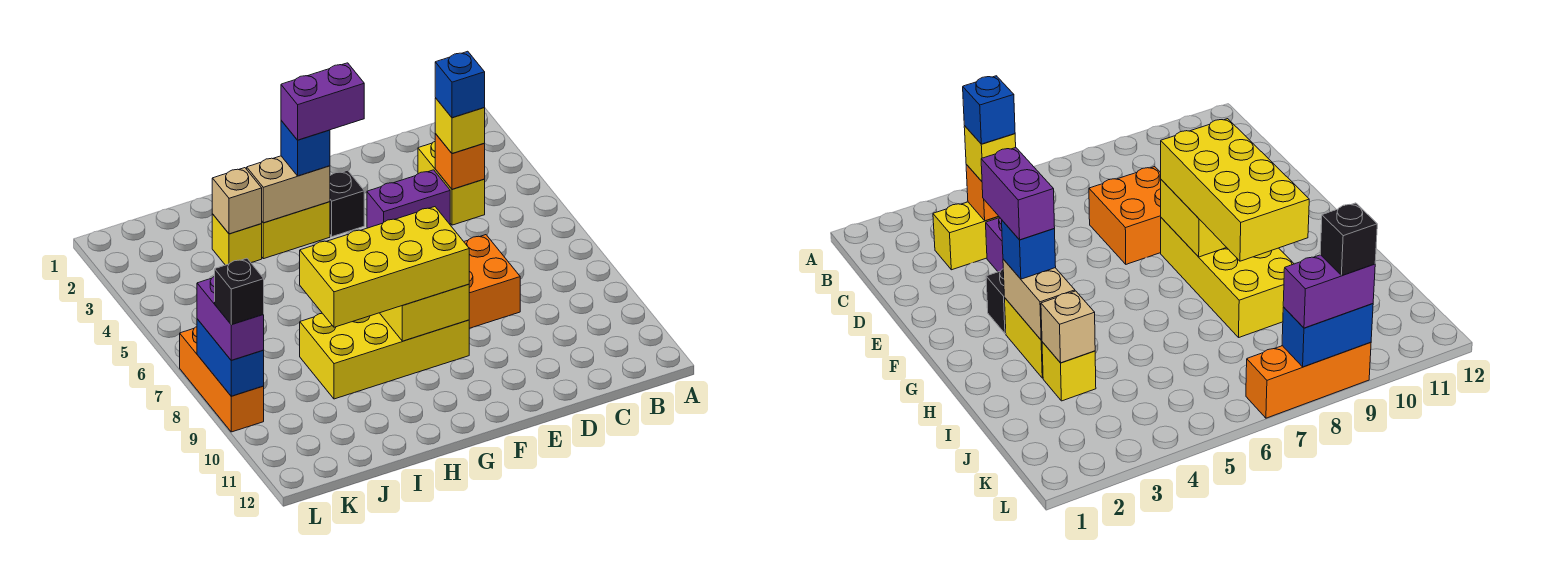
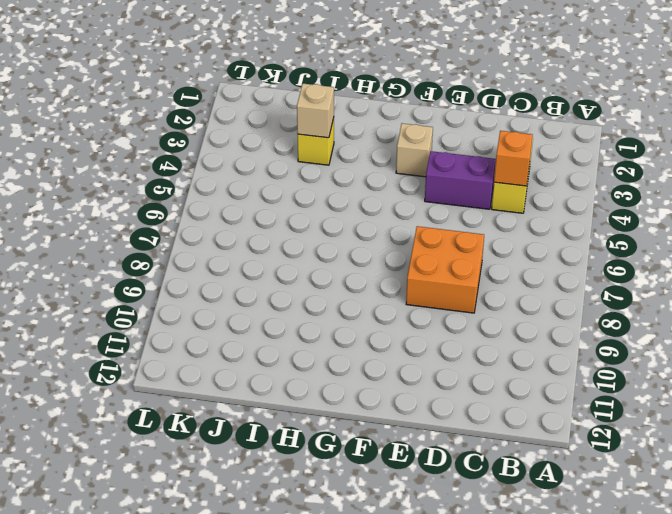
tan brick F3 level 1 -> black brick F3 level 1
none -> yellow brick F8:I9 level 1
none -> yellow brick G3:H3 level 1
none -> orange brick L7:L9 level 1

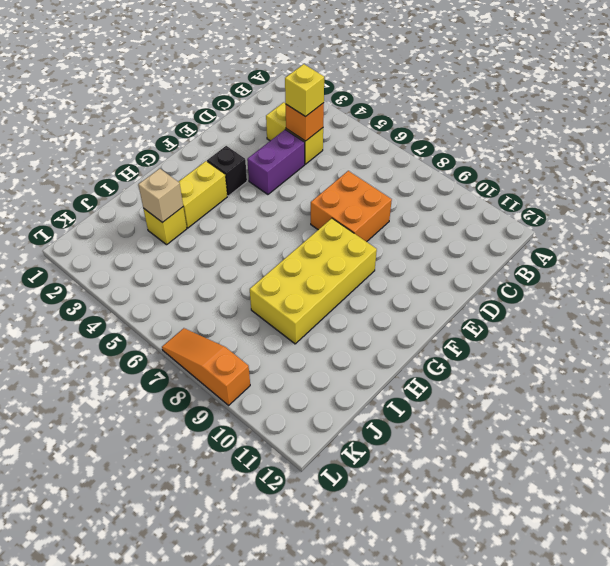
orange slope L7:L9 level 1 top 9 -> orange brick L7:L9 level 1
none -> yellow brick F8:G9 level 2
none -> tan brick G3:H3 level 2
none -> blue brick L8:L9 level 2

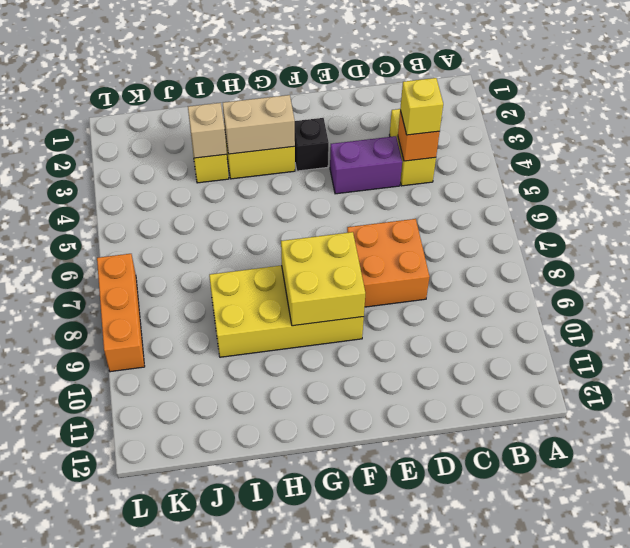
none -> blue brick L8:L9 level 2
none -> yellow brick F8:I9 level 3
none -> blue brick G3 level 3

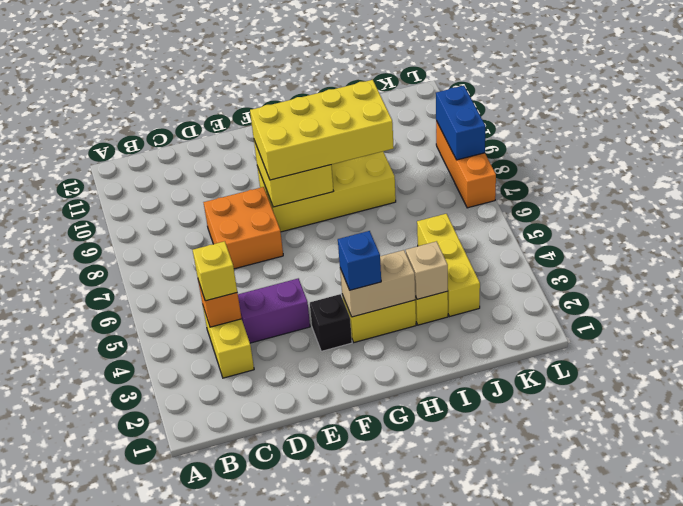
yellow brick J3:J5 level 1 -> none
none -> purple brick L8:L9 level 3
none -> blue brick C4 level 4
none -> purple brick F3:G3 level 4

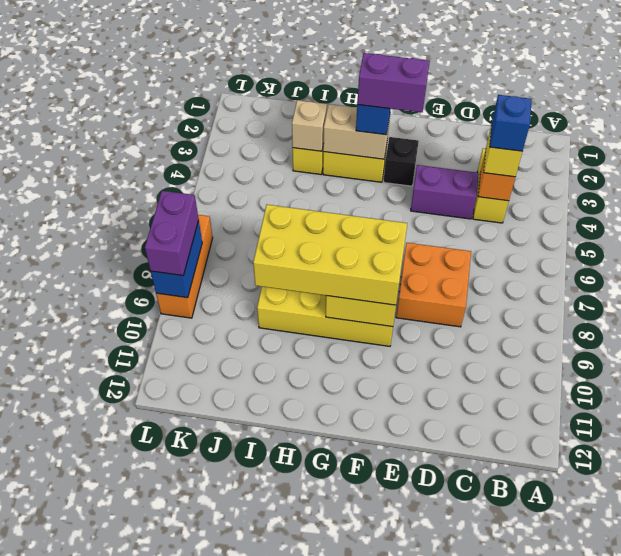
none -> black brick L9 level 4

